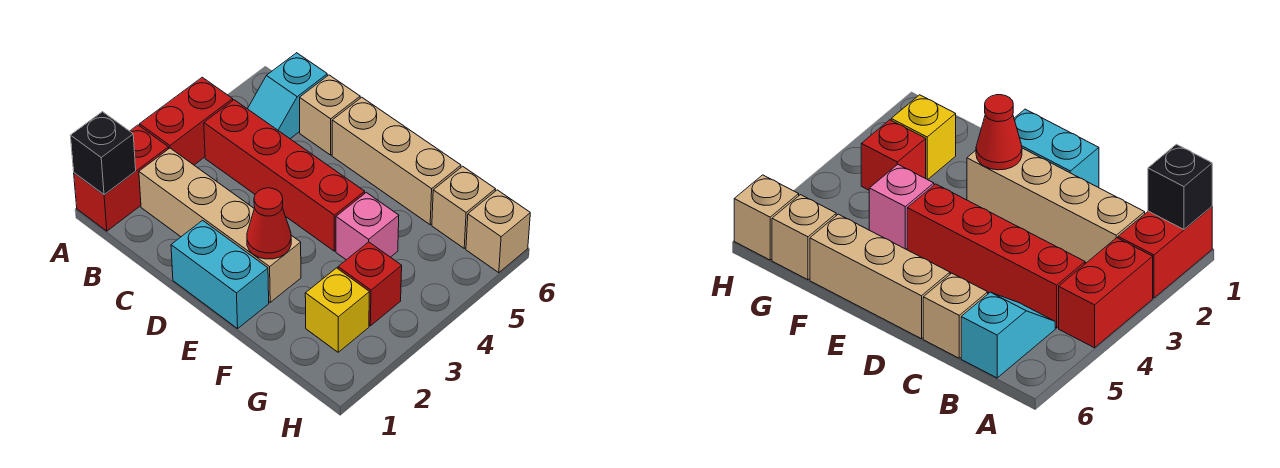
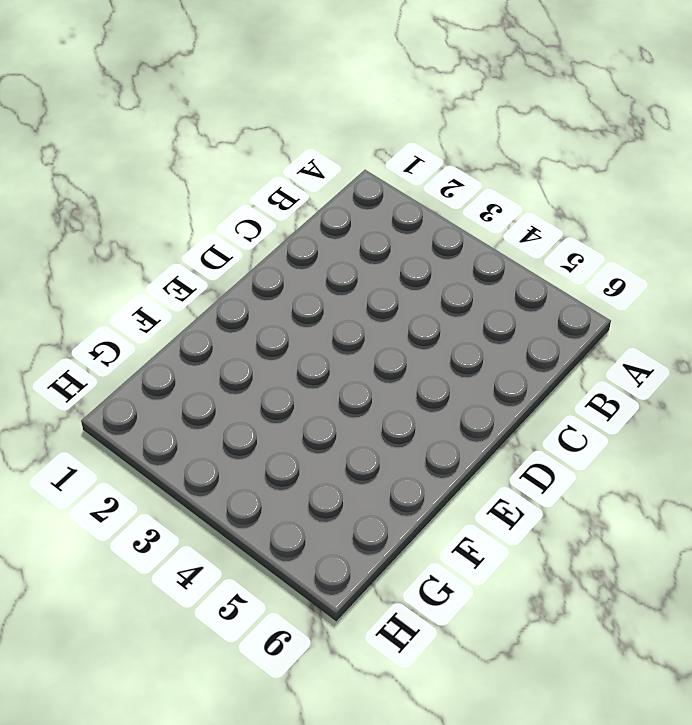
none -> red brick A1:A2 level 1
none -> red brick A3:A4 level 1
none -> tan brick B2:E2 level 1

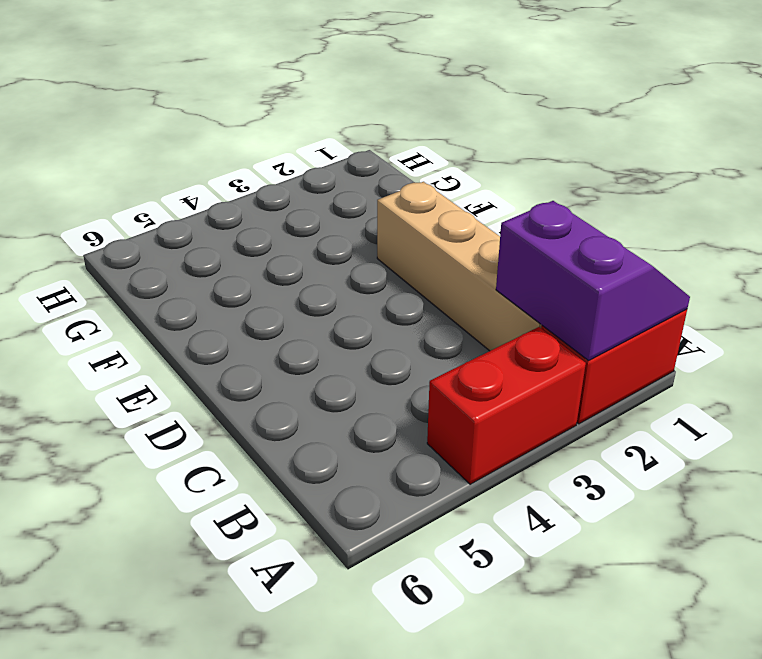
purple slope A1:B2 level 2 top 2 -> black brick A1 level 2
none -> red brick B4:E4 level 1
none -> cyan slope B5:B6 level 1 top 6
none -> tan brick C6 level 1

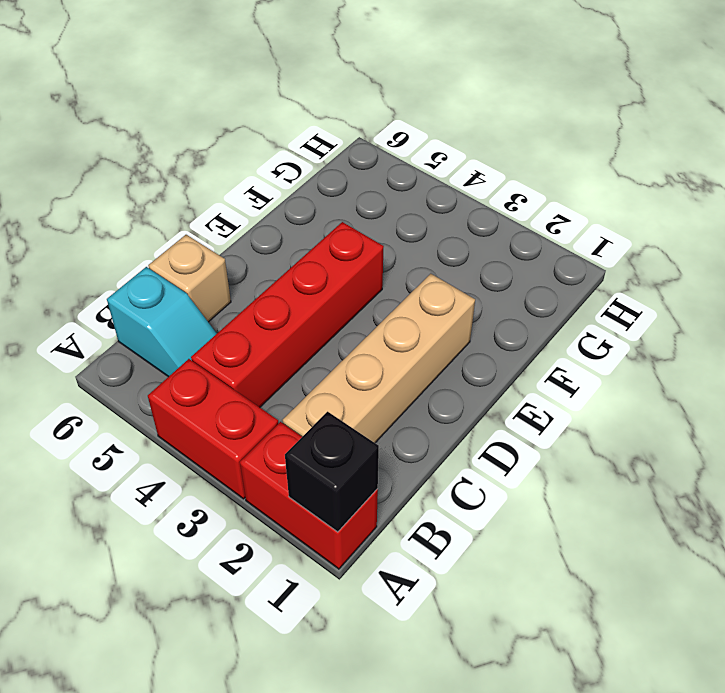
none -> cyan brick D1:E1 level 1
none -> tan brick D6:F6 level 1
none -> pink brick F4 level 1

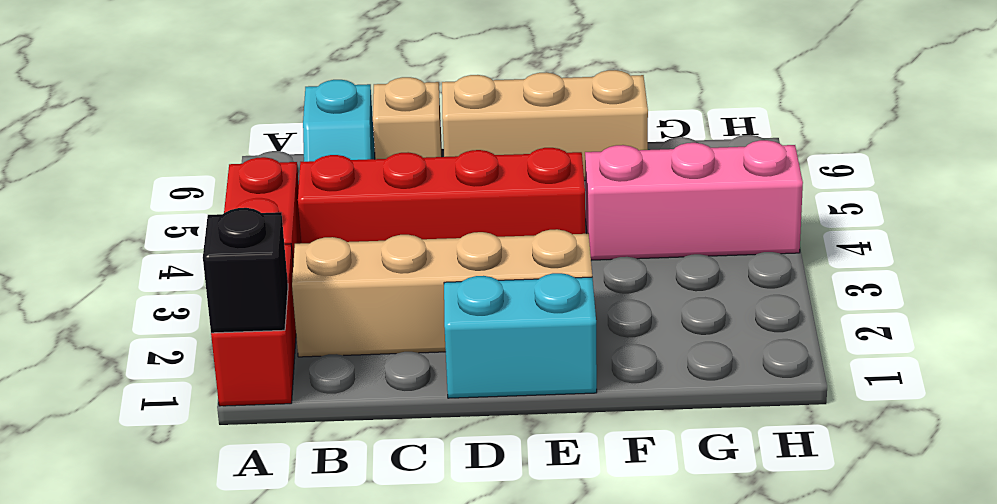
pink brick F4:H4 level 1 -> pink brick F4 level 1
none -> yellow brick G2 level 1
none -> red brick G3 level 1
none -> tan brick G6 level 1

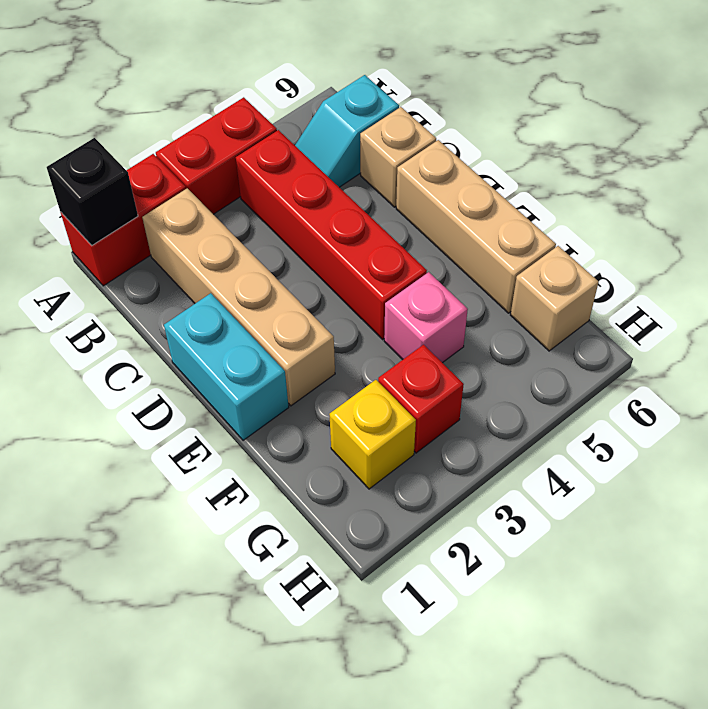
none -> tan brick H6 level 1
none -> red cone E2 level 2

